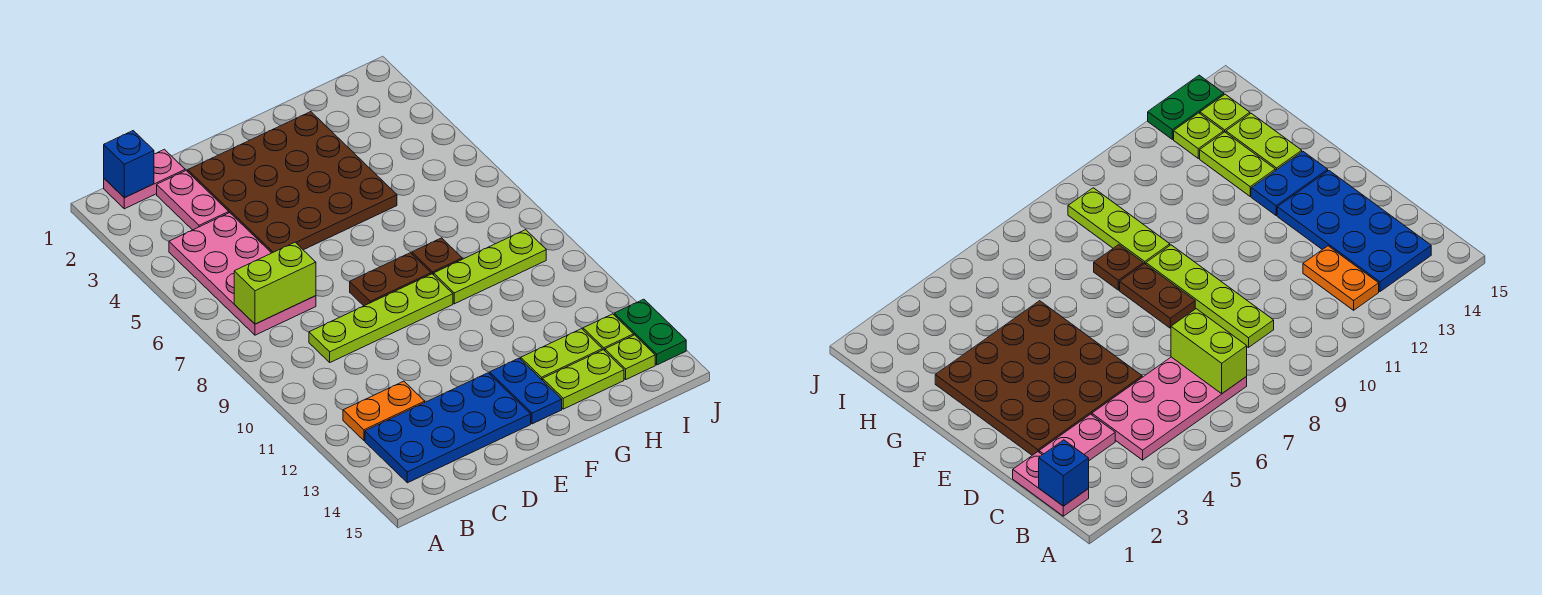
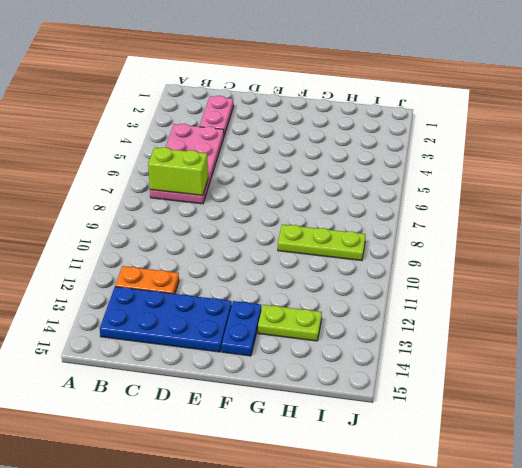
none -> pink plate B1:C1 level 1
none -> lime plate C9:F9 level 1
none -> brown plate D2:G5 level 1

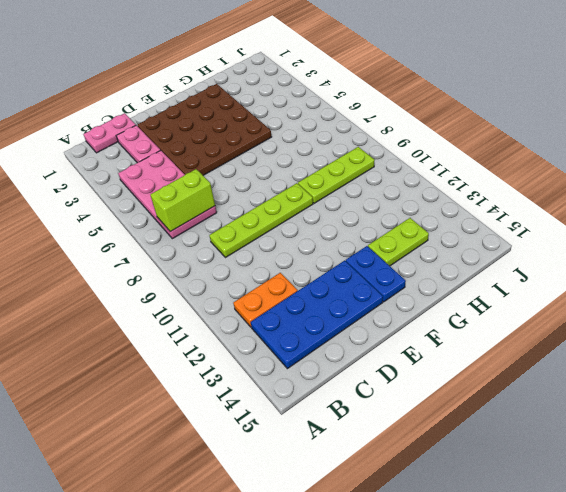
none -> brown plate E8:F8 level 1
none -> brown plate G8 level 1
none -> lime plate G14:H14 level 1

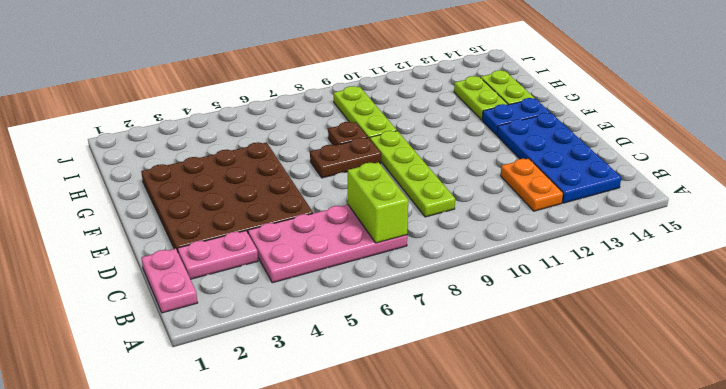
brown plate F7:F8 level 1 -> brown plate E8:F8 level 1
none -> lime plate I13 level 1
none -> lime plate I14 level 1
none -> green plate J13:J14 level 1

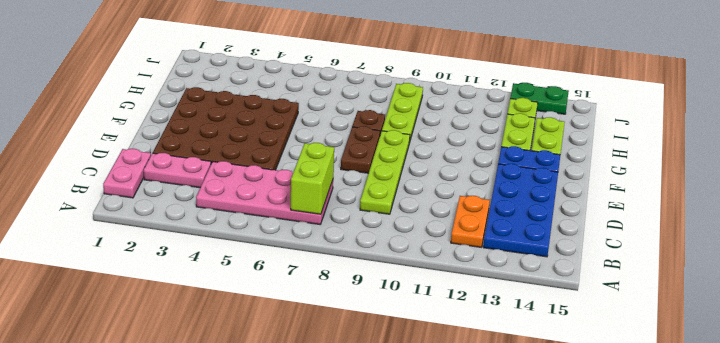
none -> lime plate I14 level 1
none -> blue brick B1 level 2

